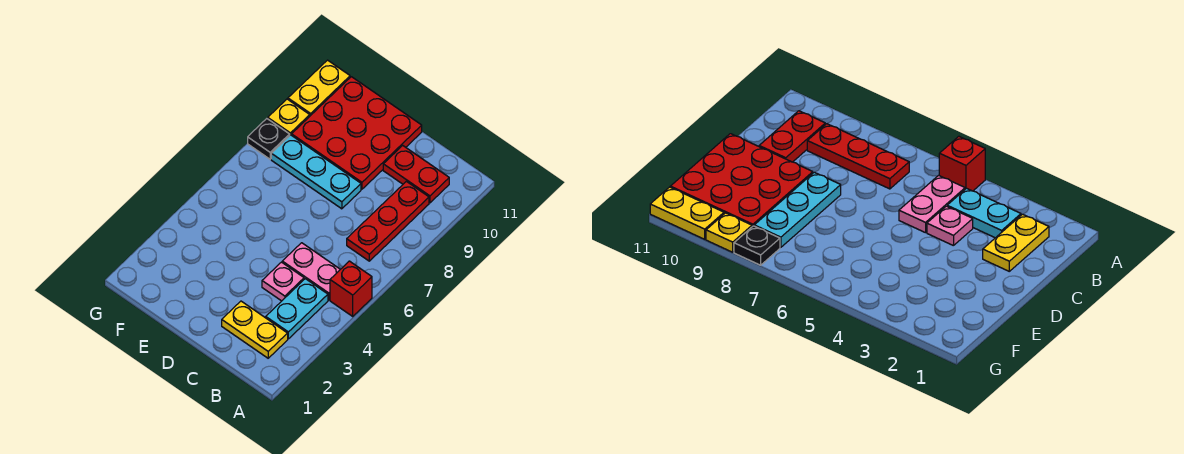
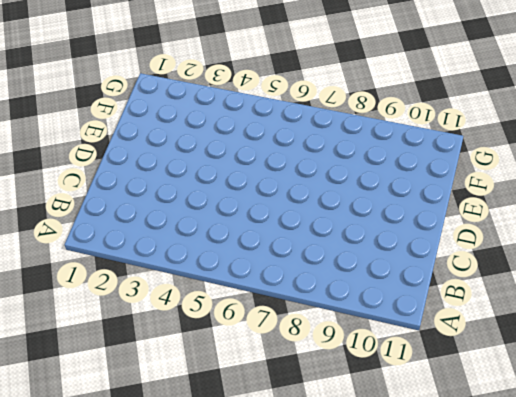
none -> red brick A5 level 1
none -> yellow plate B2:C2 level 1
none -> cyan plate B3:B4 level 1

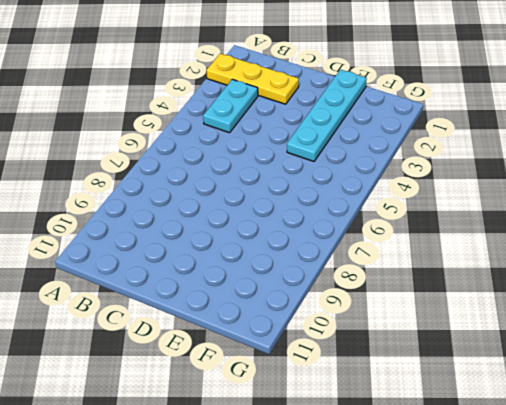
yellow plate A2:C2 level 1 -> yellow plate B2:C2 level 1
cyan plate E1:E4 level 1 -> none
none -> red brick A5 level 1
none -> pink plate B5:C5 level 1
none -> red plate B7:B9 level 1

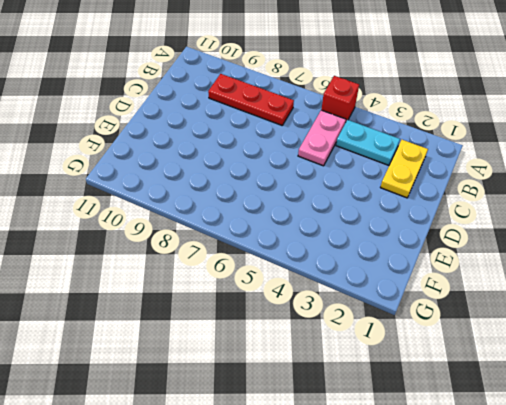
none -> red plate B10:C10 level 1
none -> pink plate C4 level 1
none -> cyan plate D8:F8 level 1

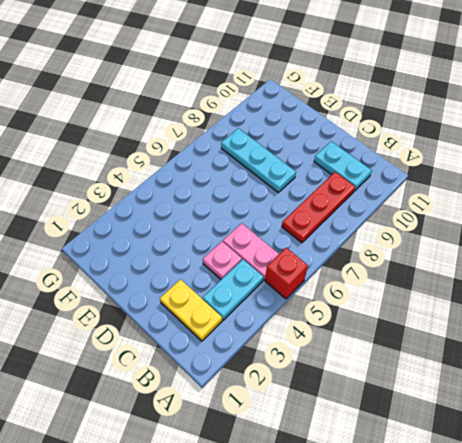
cyan plate B10:C10 level 1 -> red plate B10:C10 level 1
none -> red plate D9:F11 level 1
none -> black plate G8 level 1
none -> yellow plate G9 level 1

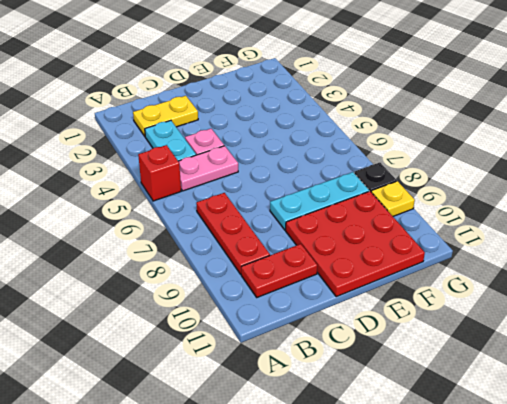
none -> yellow plate G10:G11 level 1

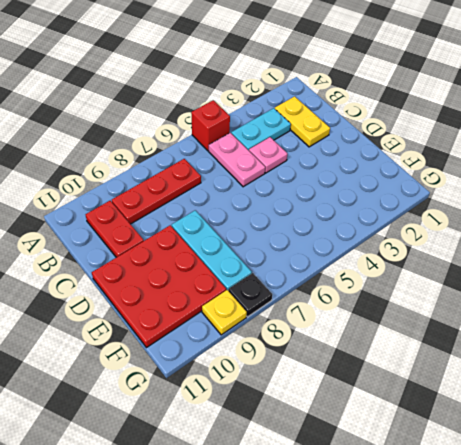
none -> yellow plate G10:G11 level 1

